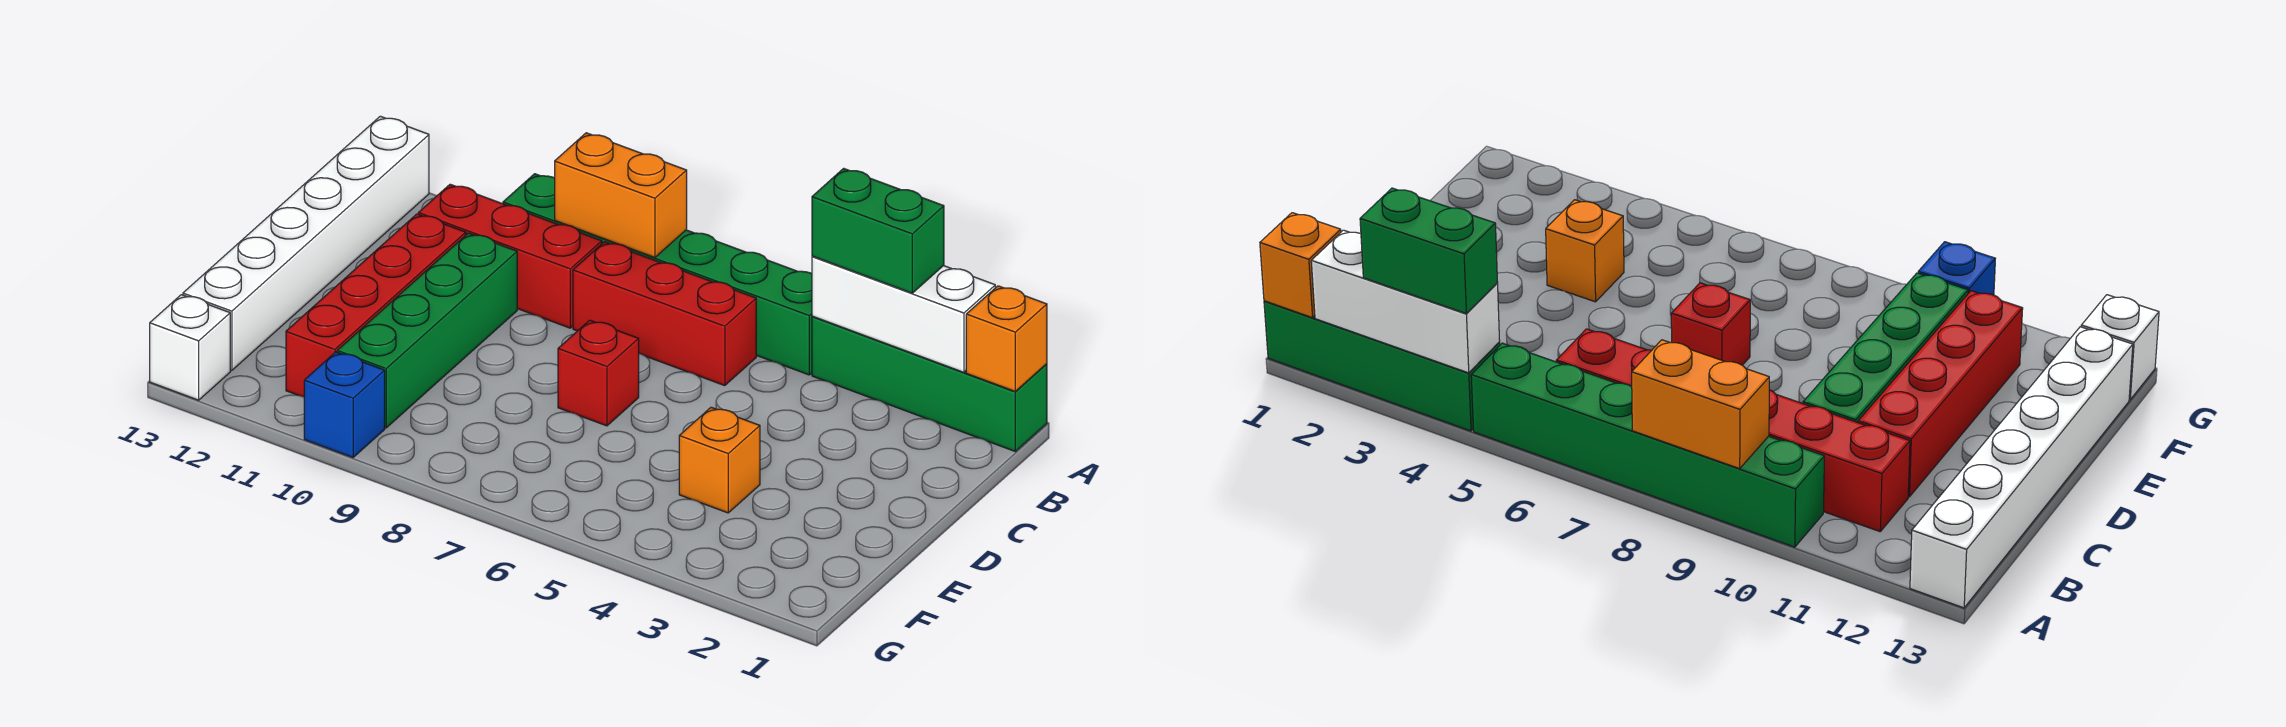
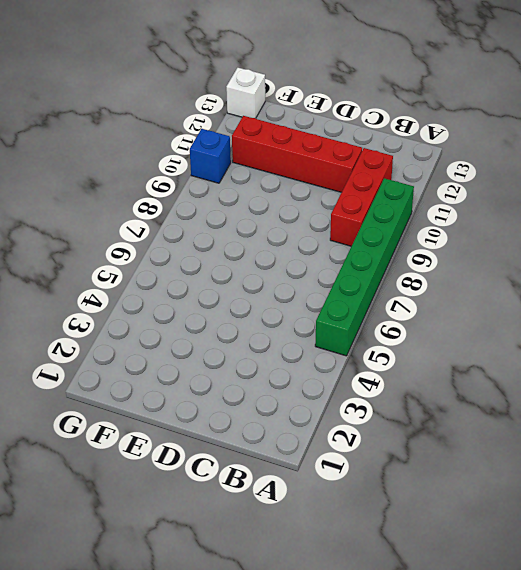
none -> green brick A1:A4 level 1
none -> white brick A13:F13 level 1
none -> red brick B6:B8 level 1

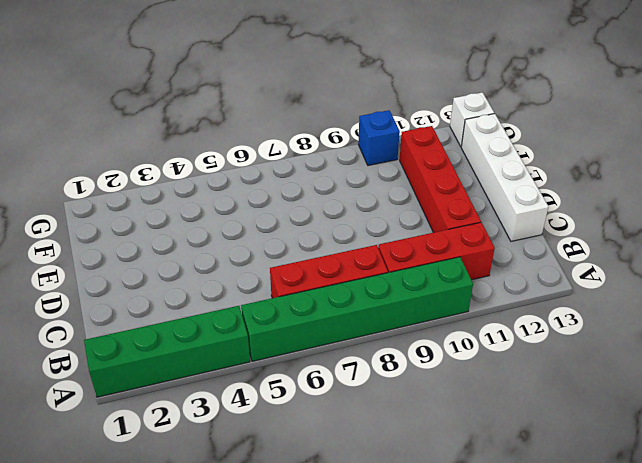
white brick C13:F13 level 1 -> white brick A13:F13 level 1
none -> green brick C10:F10 level 1
none -> red brick D7 level 1
none -> orange brick E4 level 1

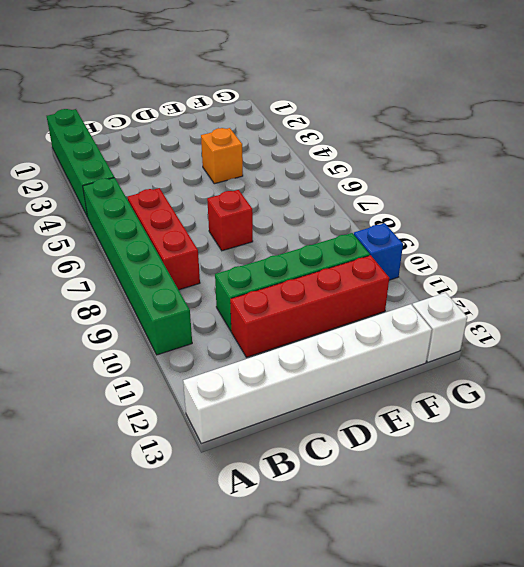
none -> red brick B9:B11 level 1
none -> orange brick A1 level 2
none -> white brick A2:A4 level 2

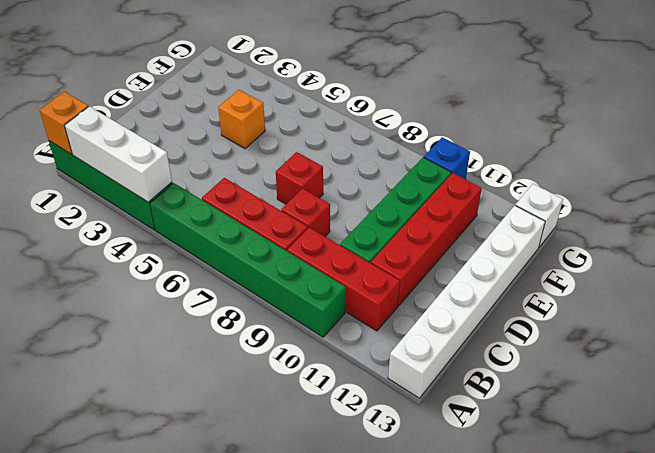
red brick C8 level 1 -> none
none -> orange brick A8:A9 level 2
none -> green brick A3:A4 level 3

